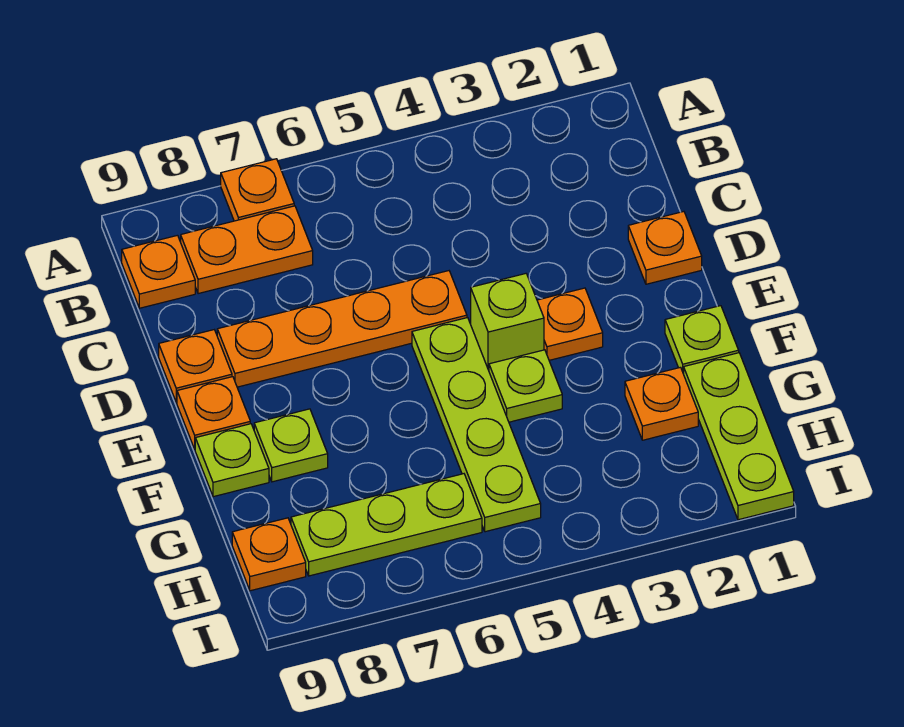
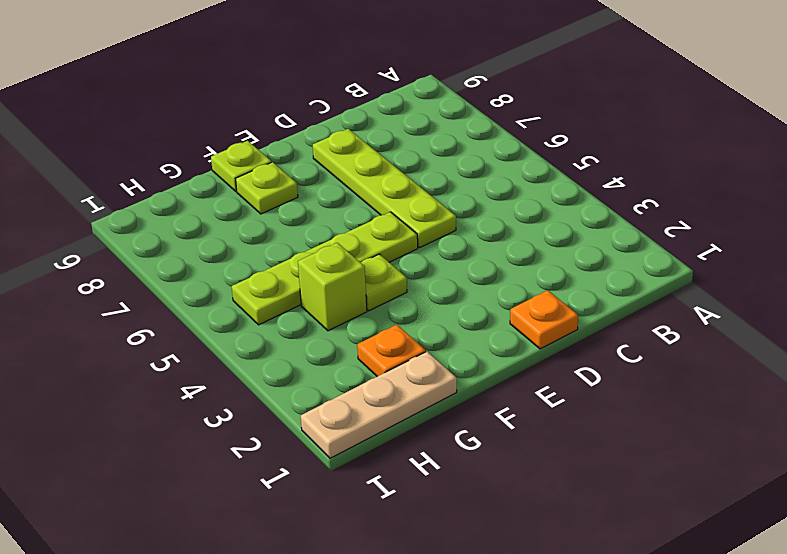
lime plate D5:D8 level 1 -> orange plate D5:D8 level 1
tan plate G1:I1 level 1 -> lime plate G1:I1 level 1
lime brick G4 level 1 -> lime brick E4 level 1
none -> orange plate A7 level 1
none -> orange plate B7:B8 level 1
none -> orange plate B9 level 1

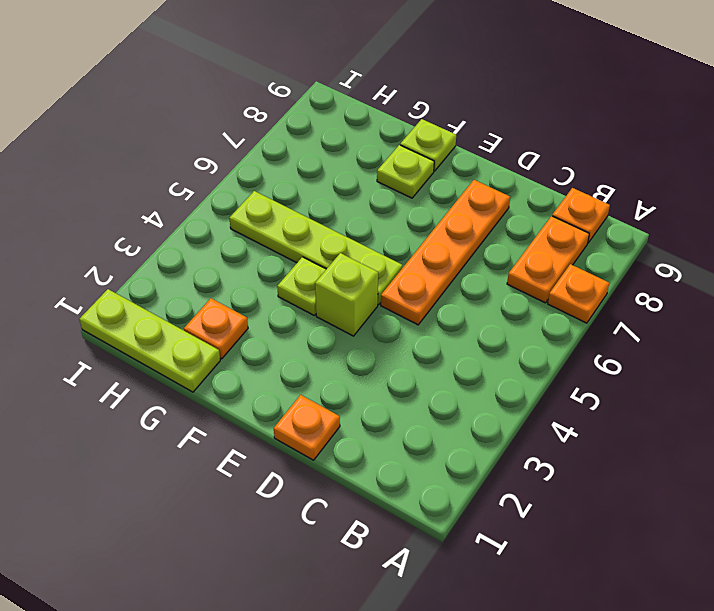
none -> orange plate D9 level 1
none -> orange plate E3 level 1
none -> orange plate E9 level 1

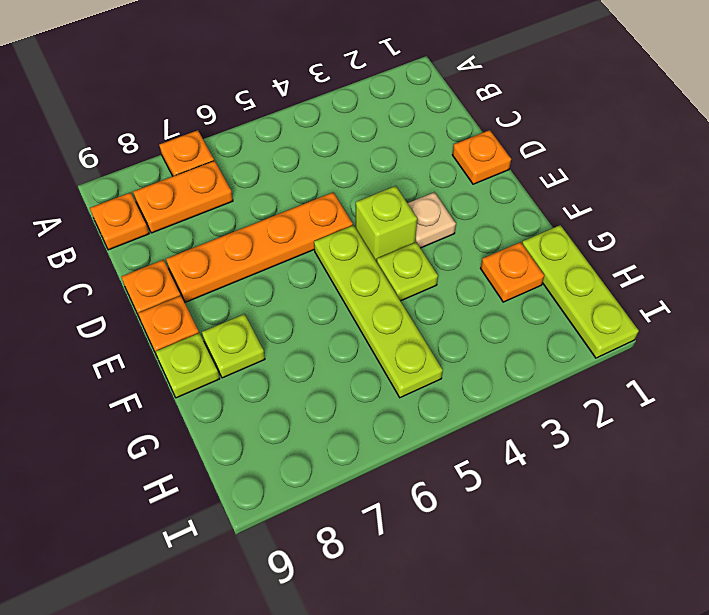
tan plate E3 level 1 -> orange plate E3 level 1
none -> lime plate F1 level 1
none -> lime plate H6:H8 level 1
none -> orange plate H9 level 1

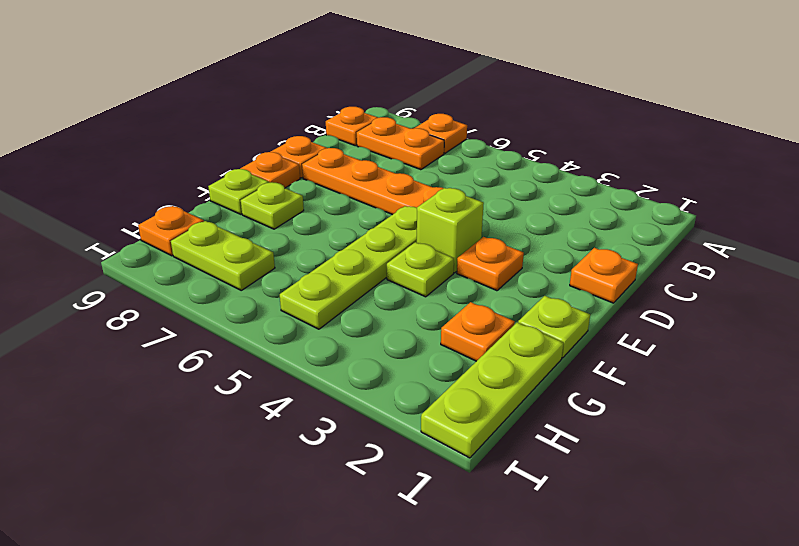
lime plate H7:H8 level 1 -> lime plate H6:H8 level 1

